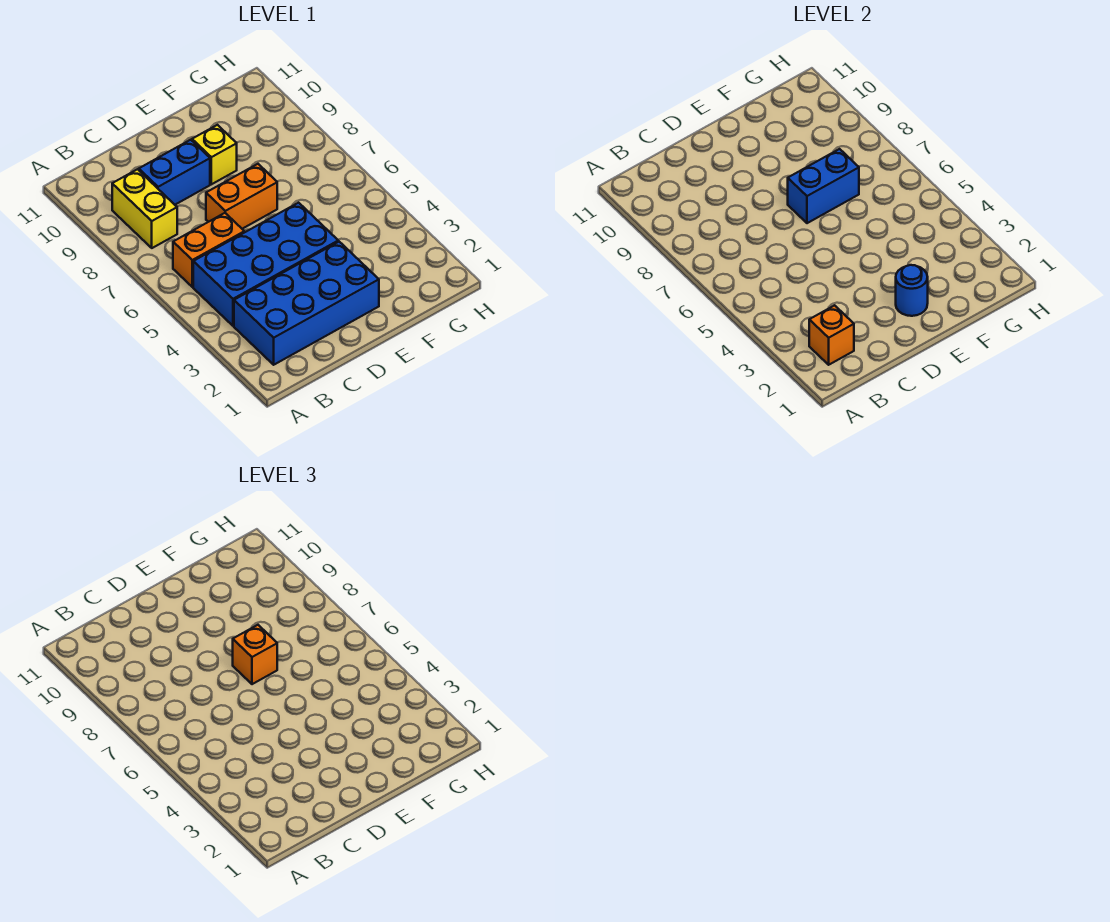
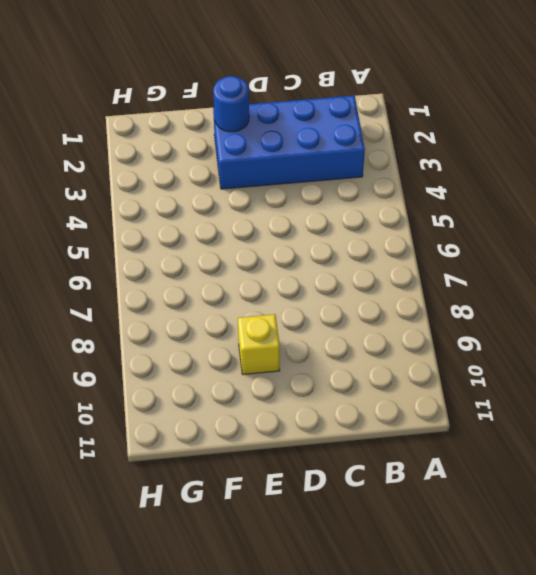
none -> blue brick B4:E5 level 1
none -> orange brick B6:C6 level 1

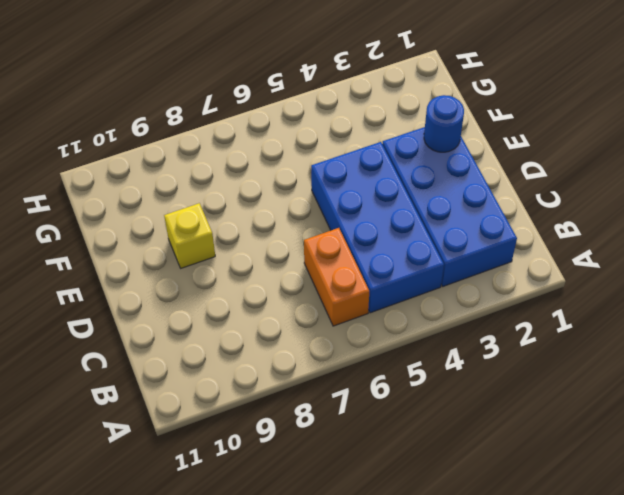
none -> yellow brick B8:B9 level 1
none -> blue brick C9:D9 level 1

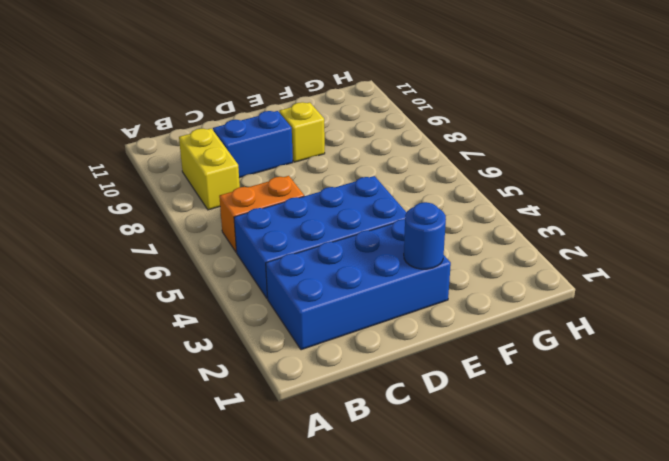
none -> orange brick D7:E7 level 1
none -> orange brick B2 level 2

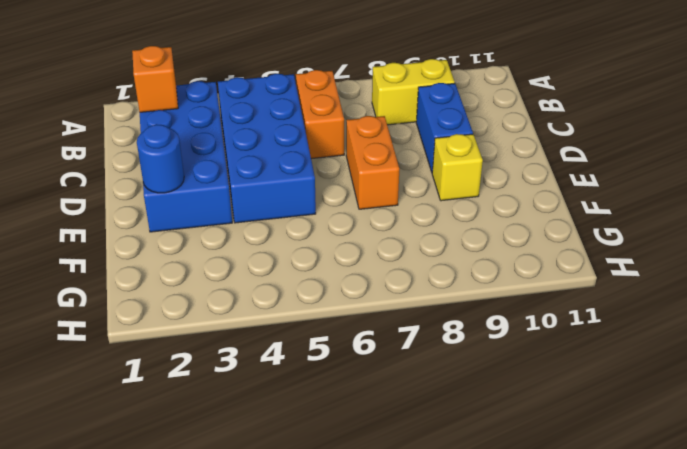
none -> blue brick E7:F7 level 2
none -> orange brick E7 level 3

